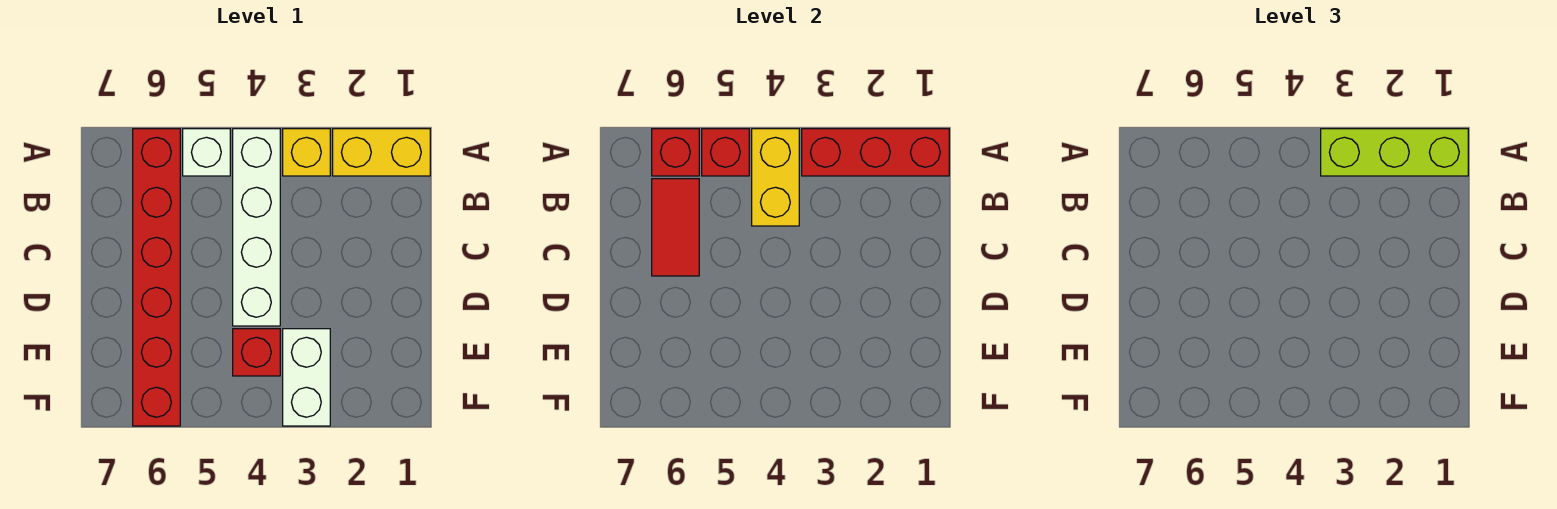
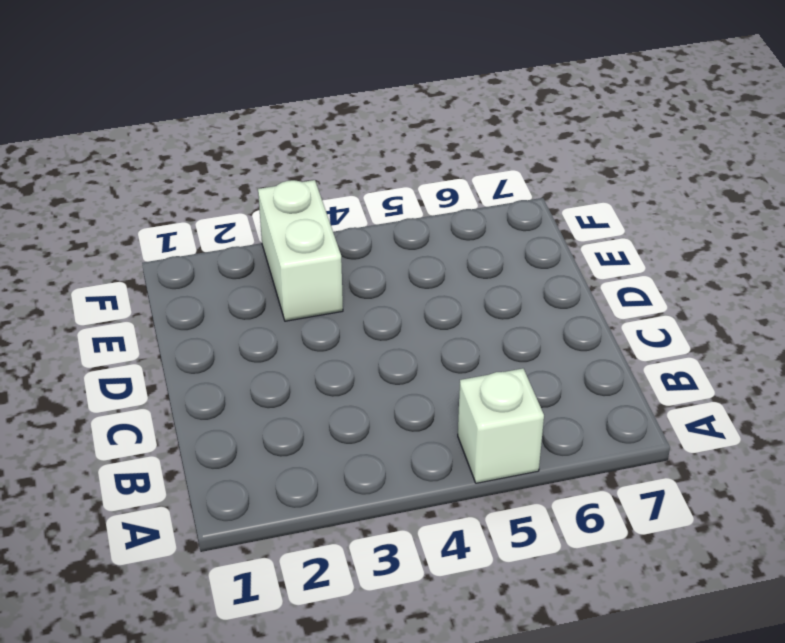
none -> yellow brick A1:A2 level 1
none -> yellow brick A3 level 1
none -> white brick A4:D4 level 1

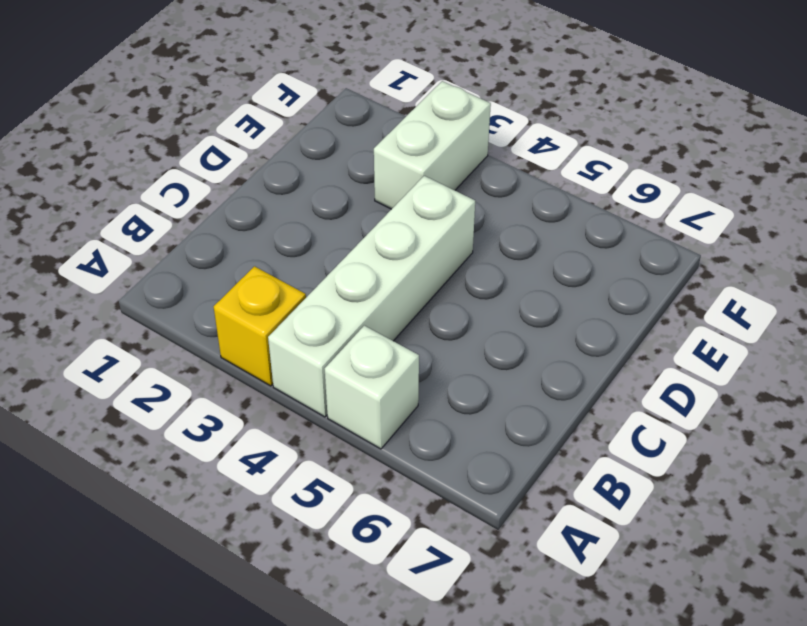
none -> yellow brick A1:A2 level 1
none -> red brick A6:F6 level 1
none -> red brick E4 level 1

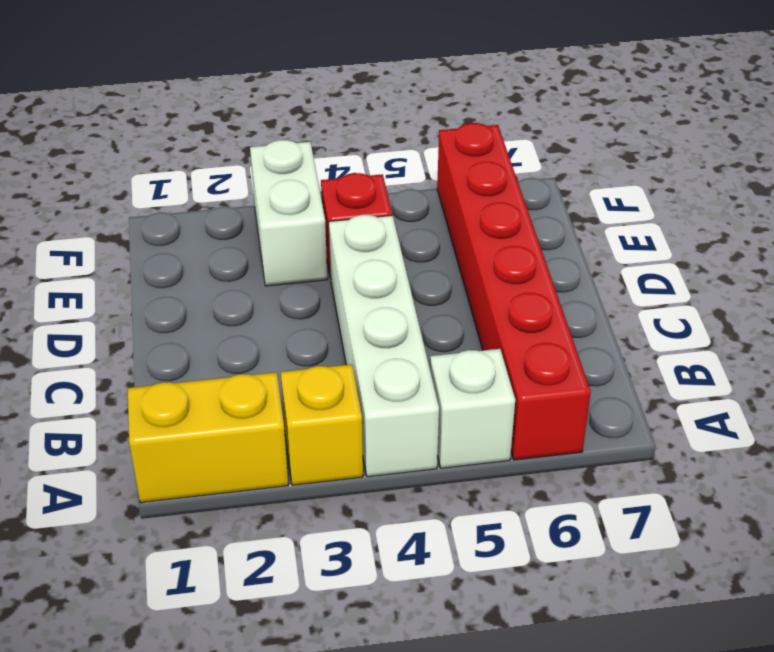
none -> red brick A1:A3 level 2
none -> yellow brick A4:B4 level 2
none -> red brick A5 level 2

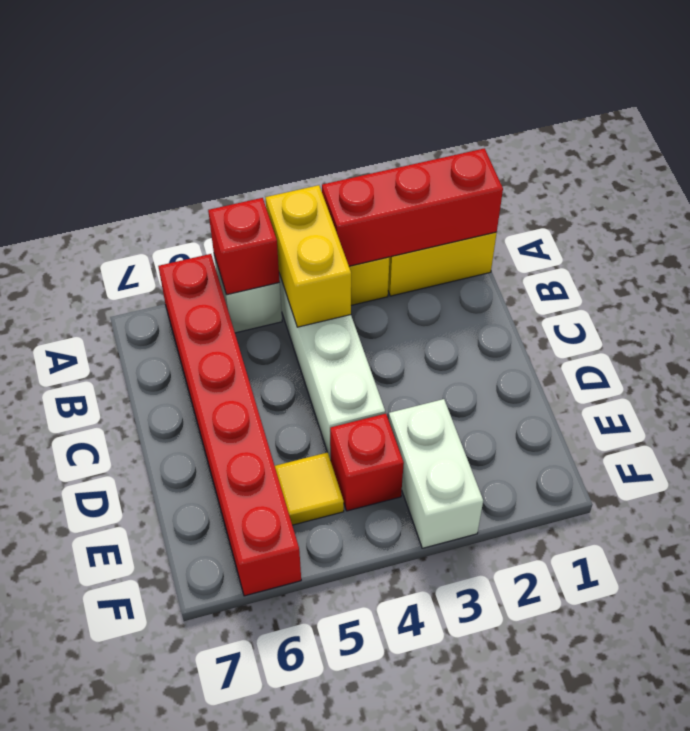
yellow tile E5 level 1 -> none
none -> red brick A6 level 2
none -> red tile B6:C6 level 2
none -> lime brick A1:A3 level 3

